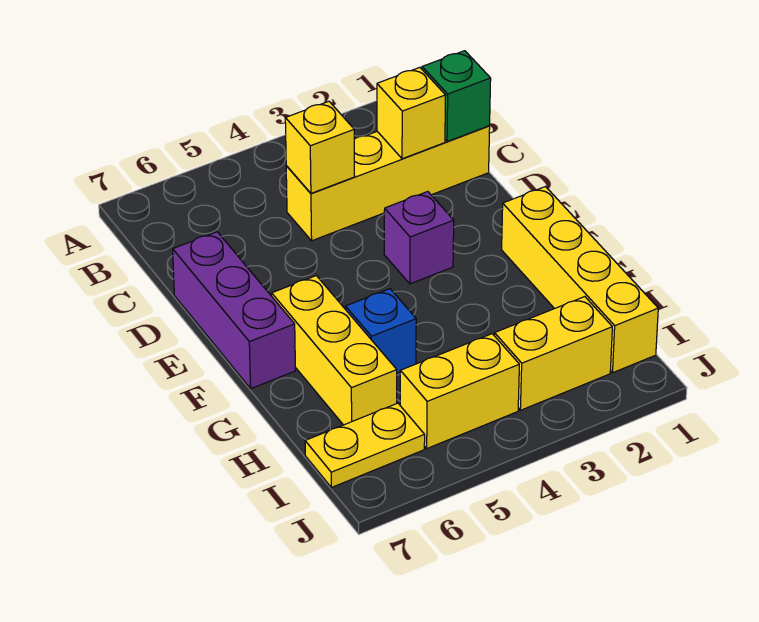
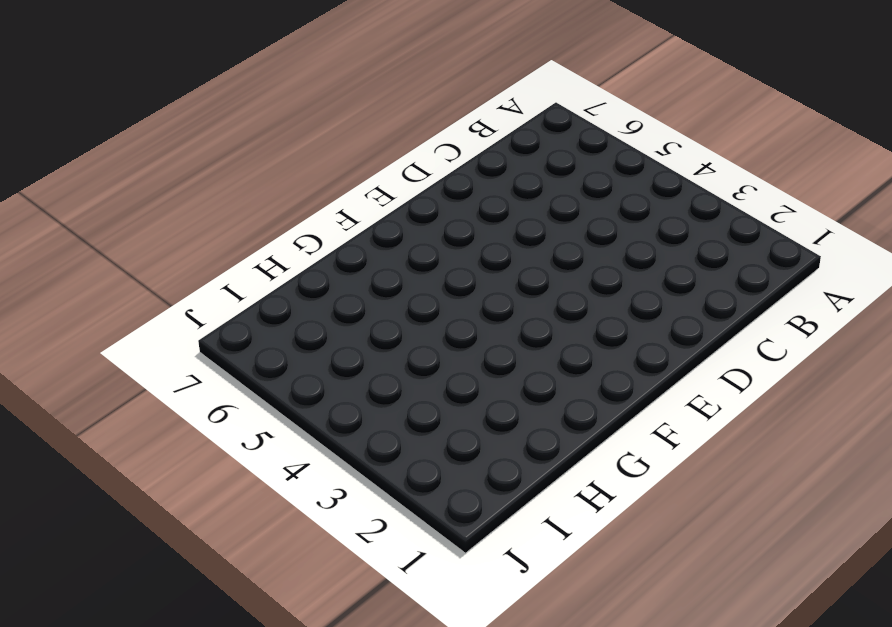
none -> yellow brick C1:C4 level 1
none -> purple brick D7:F7 level 1
none -> purple brick E3 level 1

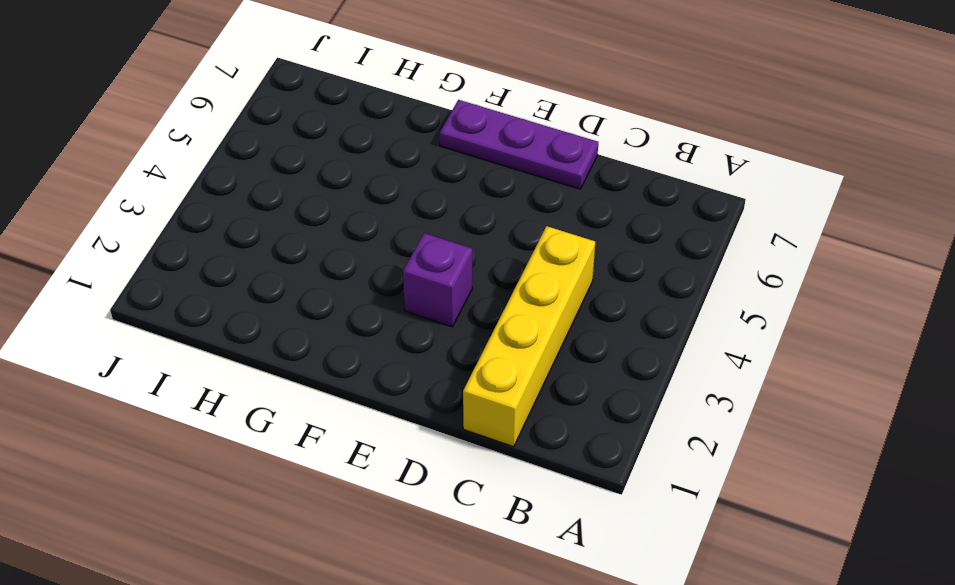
purple plate D7:F7 level 1 -> purple brick D7:F7 level 1
none -> yellow brick F1:I1 level 1
none -> yellow brick F6:H6 level 1
none -> blue brick G5 level 1

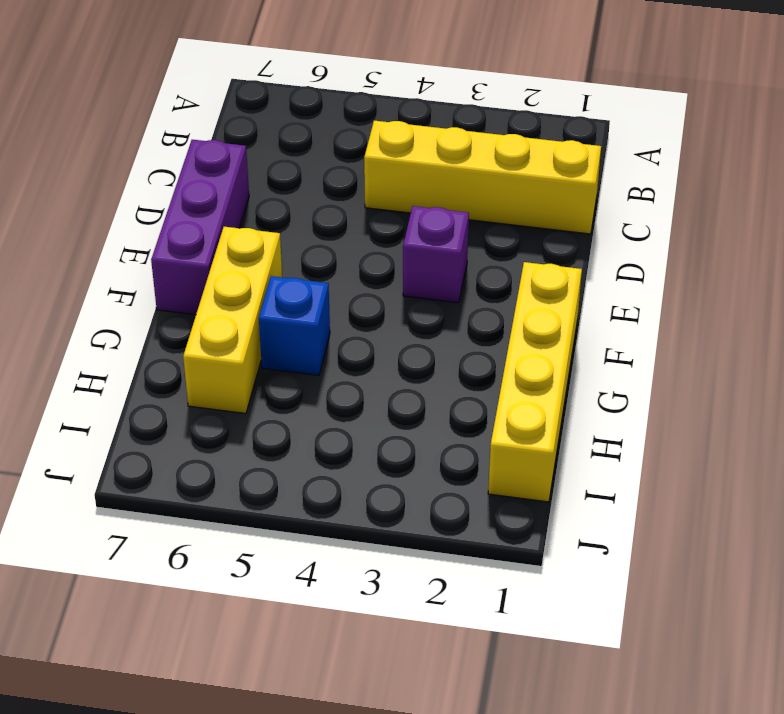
none -> yellow brick I2:I3 level 1
none -> yellow brick I4:I5 level 1
none -> yellow plate I6:I7 level 1

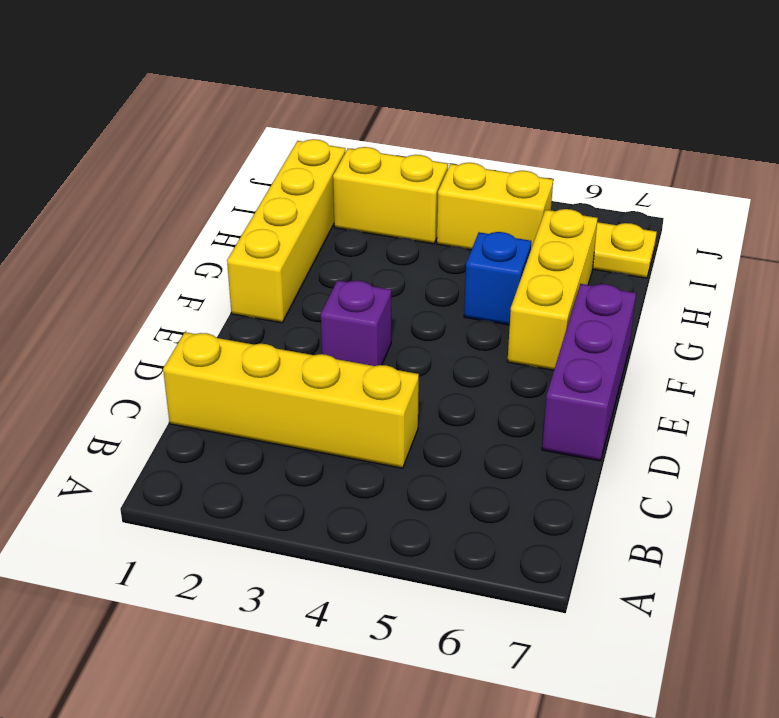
none -> green brick C1 level 2
none -> yellow brick C2 level 2
none -> yellow brick C4 level 2

